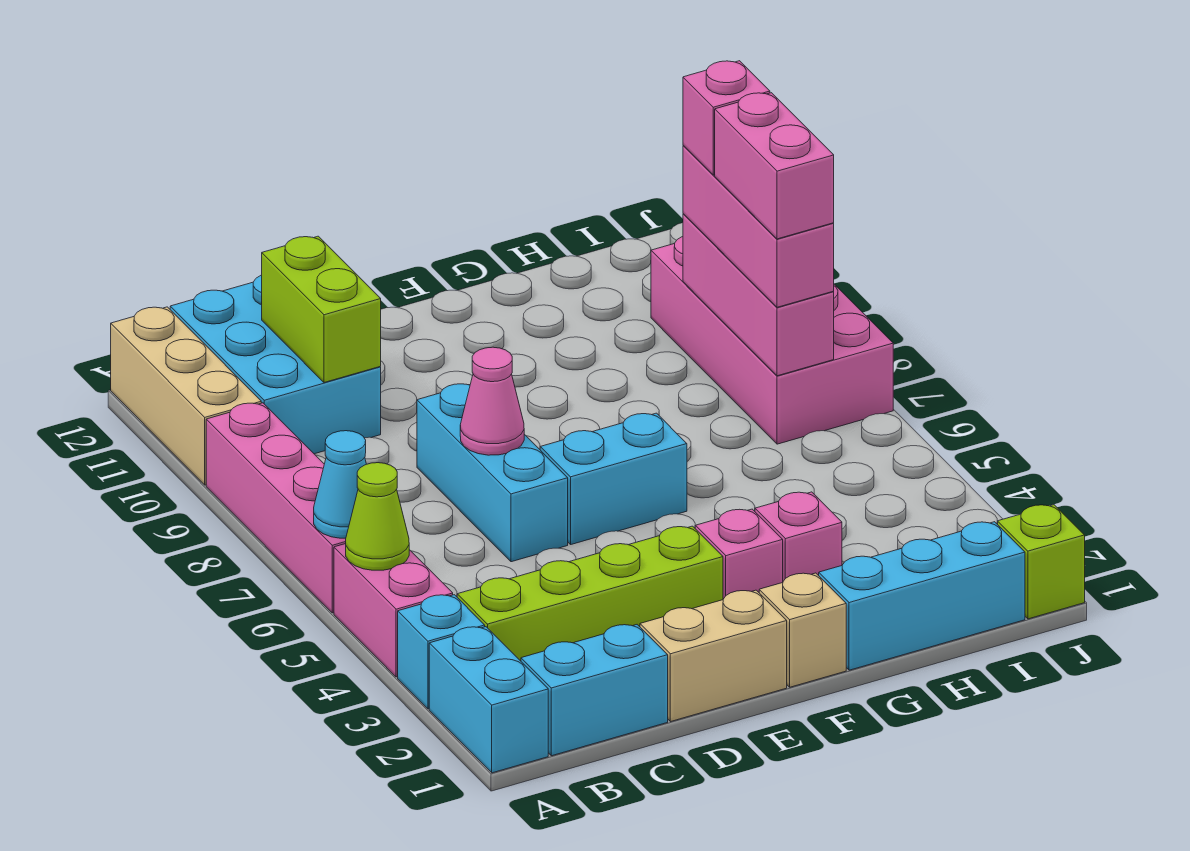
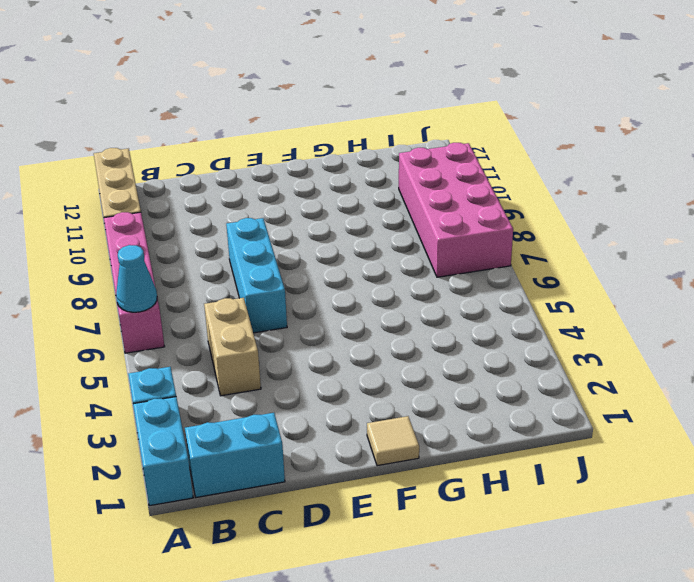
tan brick C4:C5 level 1 -> tan brick D1:E1 level 1
tan tile F1 level 1 -> tan brick F1 level 1
none -> pink brick A4:A5 level 1
none -> lime brick B3:E3 level 1
none -> cyan brick B10:C12 level 1

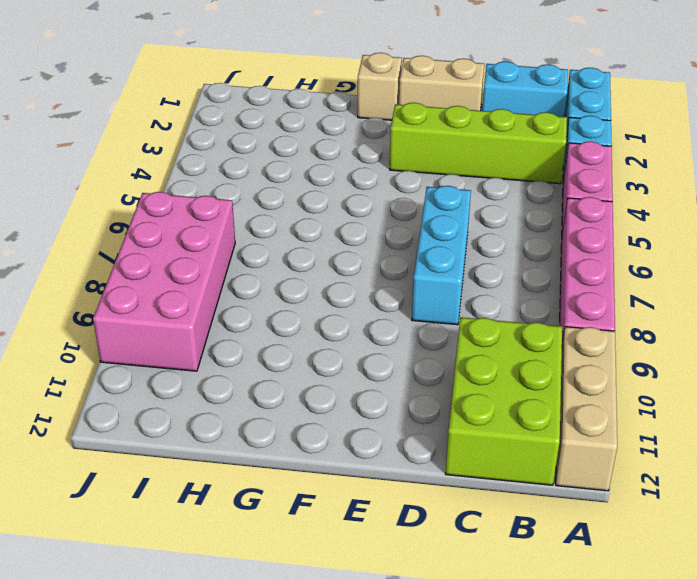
lime brick B10:C12 level 1 -> cyan brick B10:C12 level 1
none -> cyan brick E6:F6 level 1
none -> pink brick F3 level 1
none -> cyan brick G1:I1 level 1

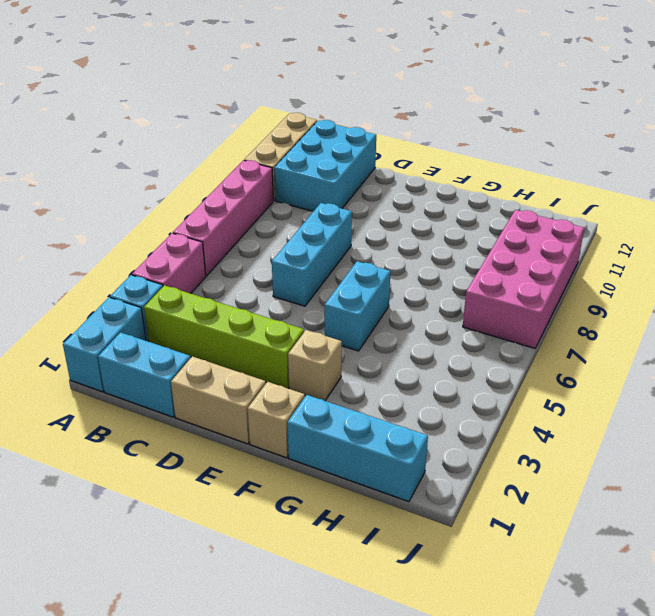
tan brick F3 level 1 -> pink brick F3 level 1
cyan brick F5:F6 level 1 -> cyan brick E6:F6 level 1
none -> pink brick G3 level 1
none -> lime brick J1 level 1
none -> lime cone A5 level 2

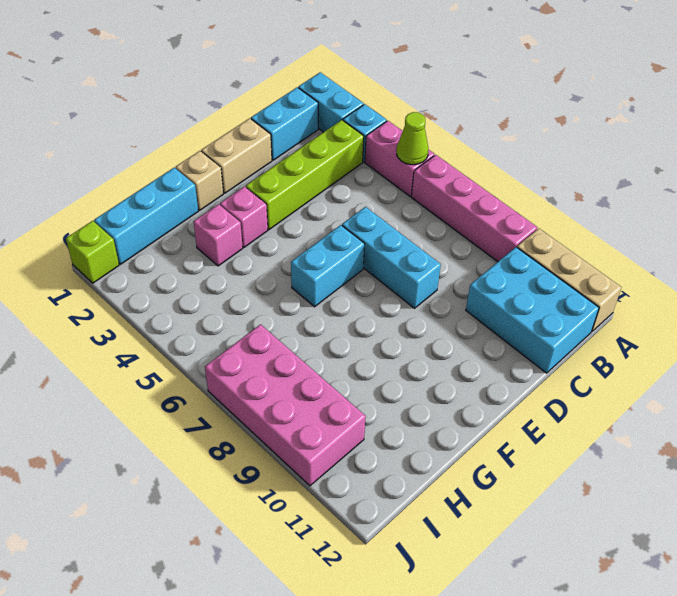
none -> cyan cone A6 level 2
none -> lime brick C10:C11 level 2
none -> pink cone D7 level 2

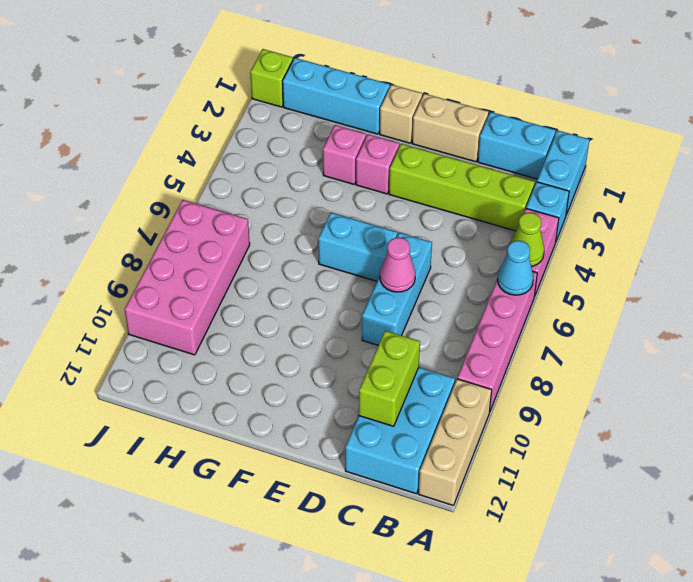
none -> pink brick I7:I9 level 2
none -> pink brick I7:I9 level 3
none -> pink brick I7:I8 level 4

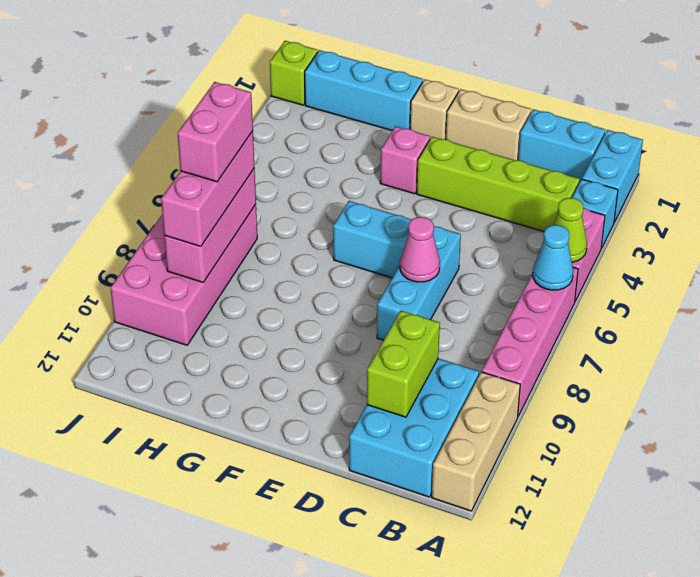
none -> pink brick G3 level 1
none -> pink brick I9 level 4

